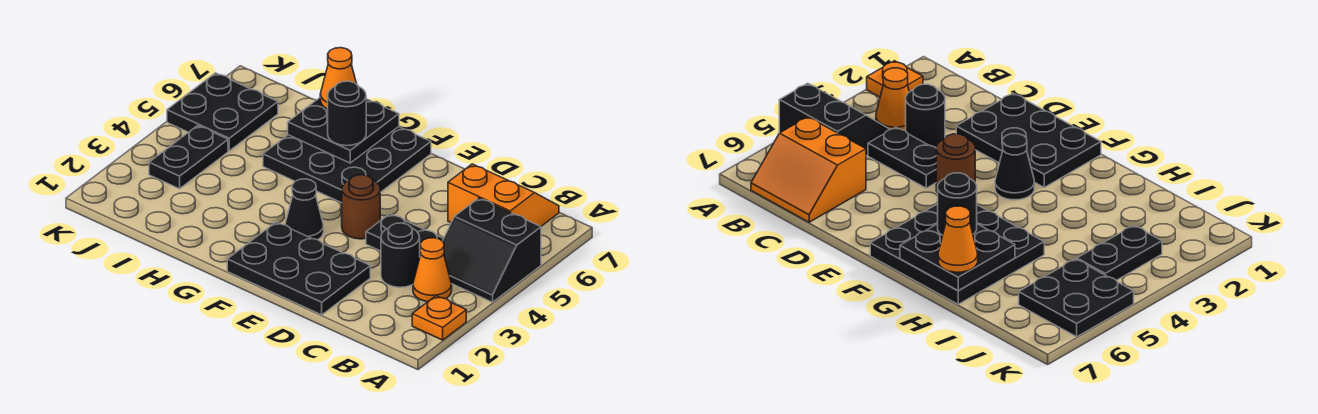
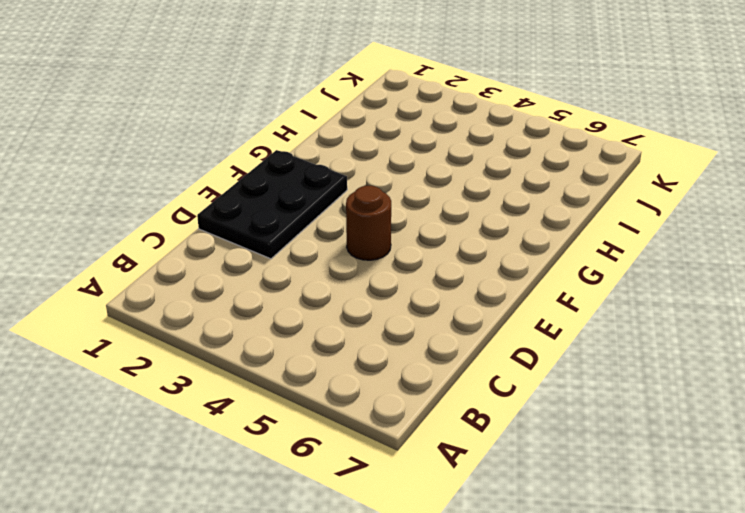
none -> orange plate A2 level 1
none -> black slope A4:B5 level 1 top 5
none -> orange cone B3 level 1

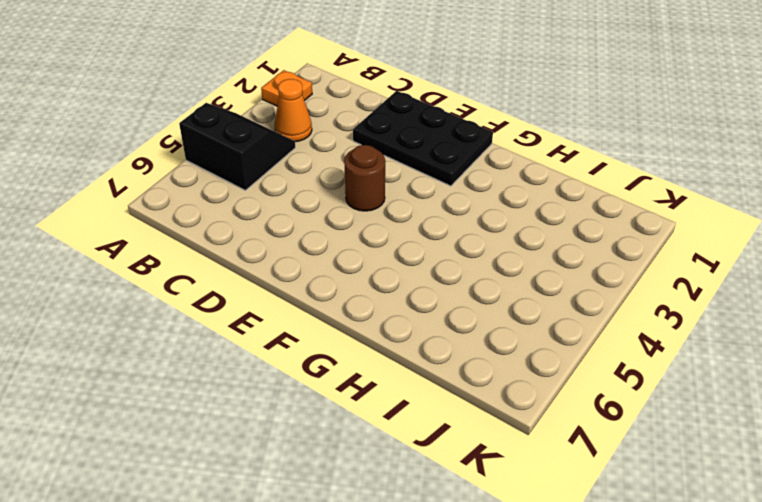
none -> orange slope B6:C7 level 1 top 6
none -> black round brick C3 level 1
none -> black plate C4:D4 level 1

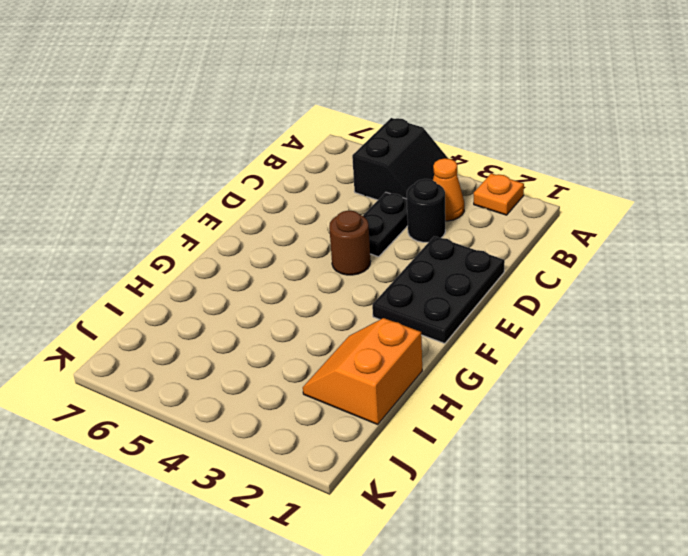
orange slope H1:I2 level 1 top 1 -> orange slope B6:C7 level 1 top 6
none -> black cone F3 level 1
none -> black plate F5:H7 level 1
none -> black plate J3:J4 level 1

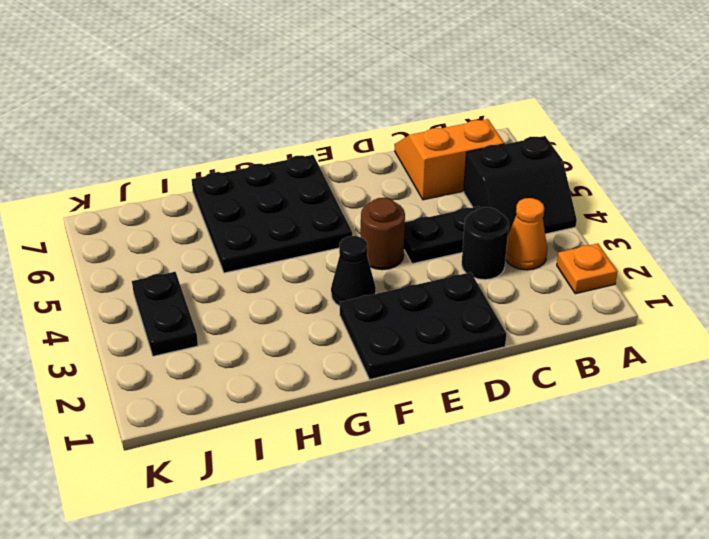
none -> black plate J5:K6 level 1
none -> black plate G6:H7 level 2
none -> black round brick G6 level 3

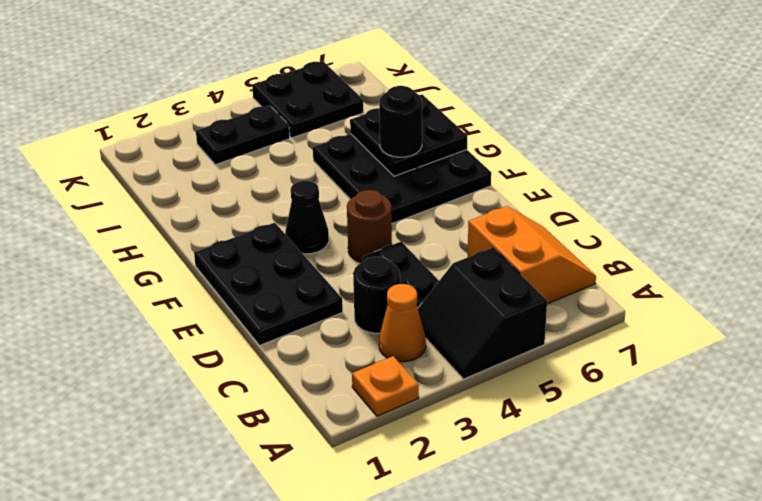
none -> orange cone H7 level 3

